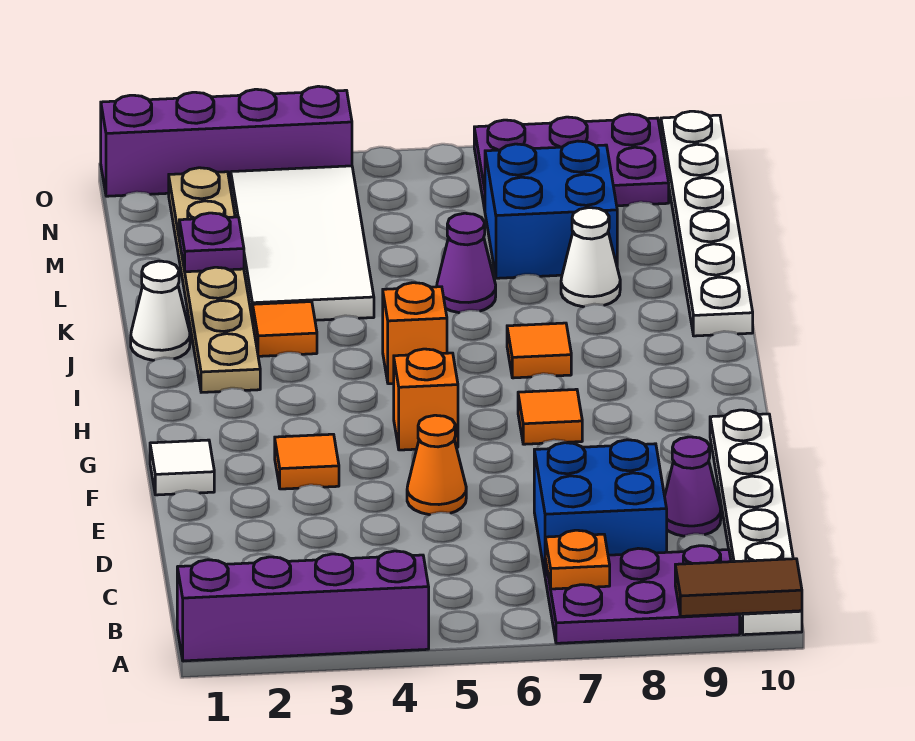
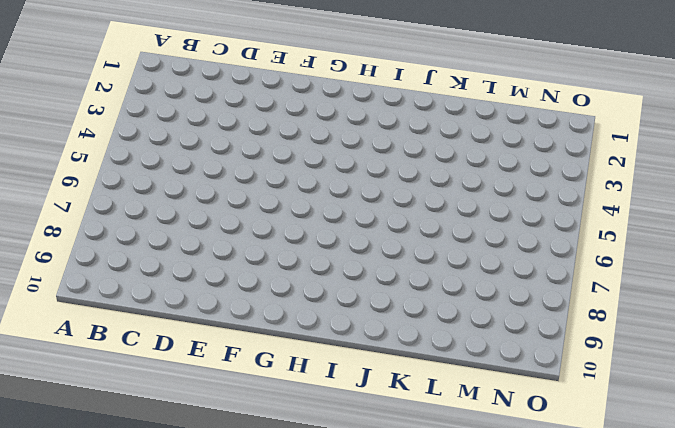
none -> purple brick A1:A4 level 1
none -> purple plate A7:B9 level 1
none -> white plate A10:F10 level 1

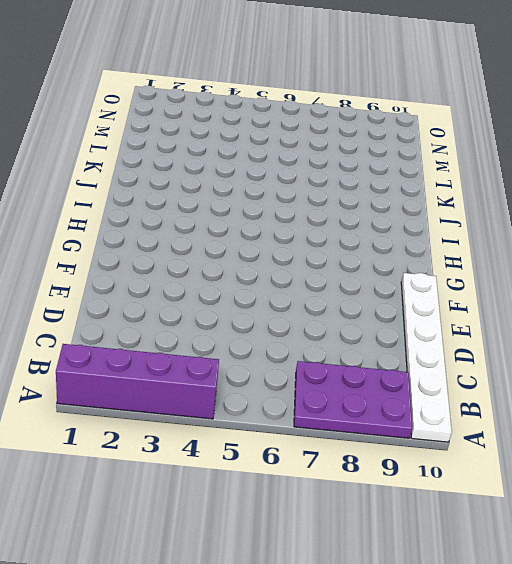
none -> blue brick C7:D8 level 1
none -> purple cone D9 level 1
none -> orange cone E5 level 1

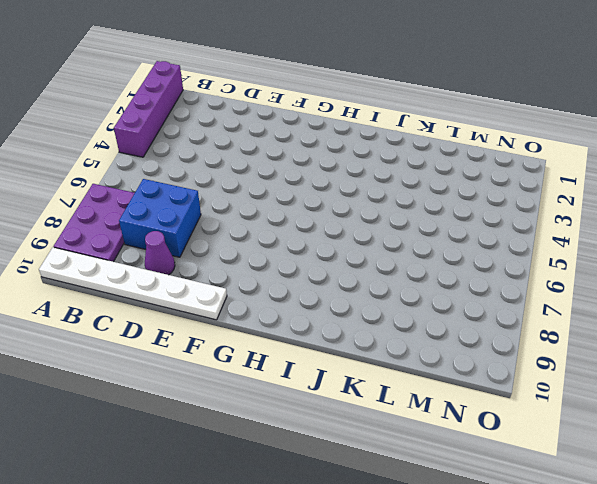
none -> orange cone E5 level 1
none -> white tile F1 level 1
none -> orange tile F3 level 1

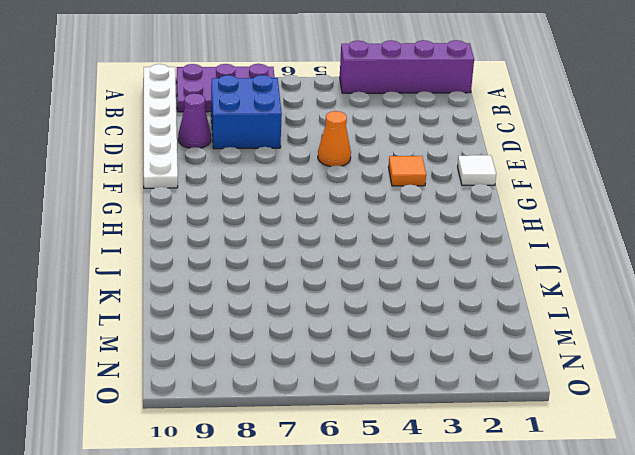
none -> orange brick G5 level 1
none -> orange tile G7 level 1
none -> tan plate I2:N2 level 1

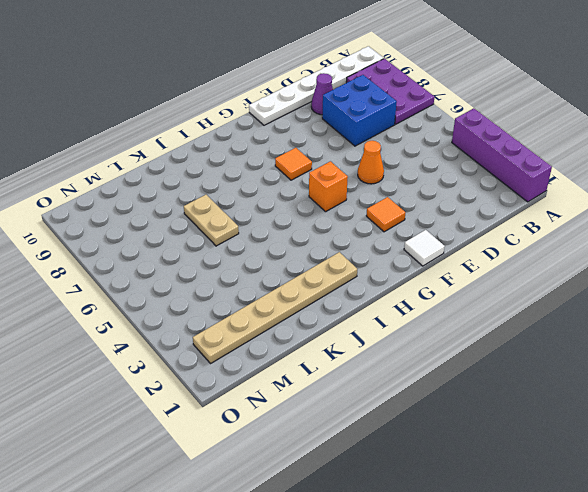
tan plate K6:K7 level 1 -> purple cone K6 level 1
none -> orange brick I5 level 1
none -> orange tile I7 level 1
none -> white cone J1 level 1

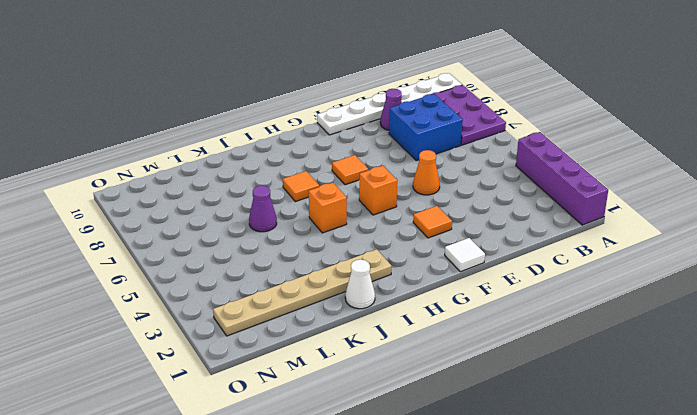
none -> orange tile J3 level 1
none -> white plate J10:O10 level 1
none -> white tile K3:N4 level 1

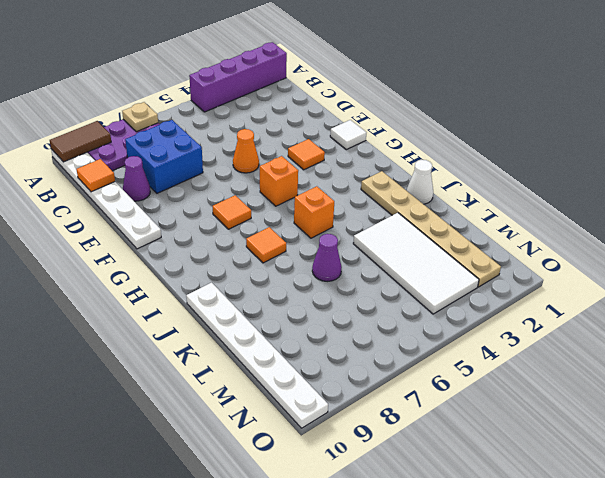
tan plate A7 level 2 -> none
orange tile C10 level 2 -> orange tile J3 level 1
none -> white cone K8 level 1
none -> blue brick L7:M8 level 1
none -> purple plate N7:O9 level 1

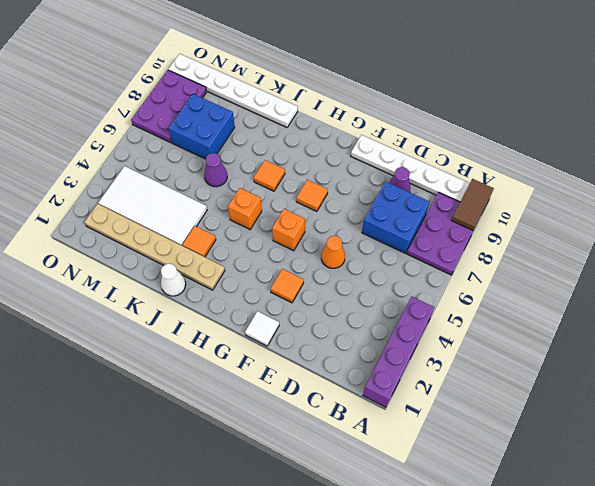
none -> white cone K8 level 1
none -> purple brick O1:O4 level 1
none -> orange plate B7 level 2

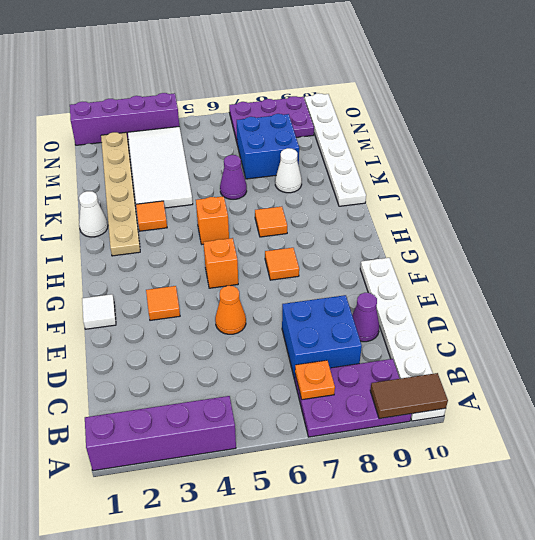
none -> purple plate L2 level 2

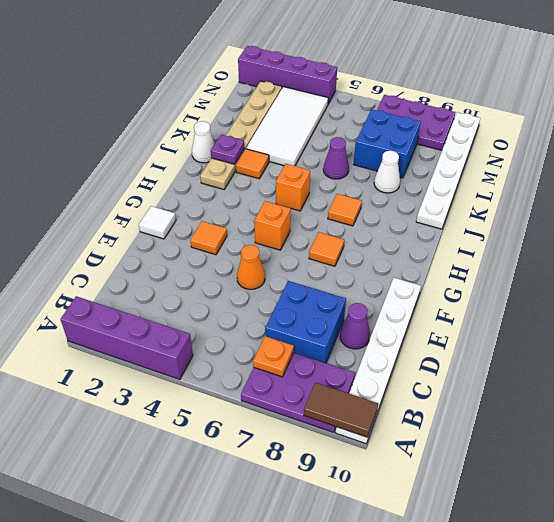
purple plate J2 level 2 -> purple plate L2 level 2

